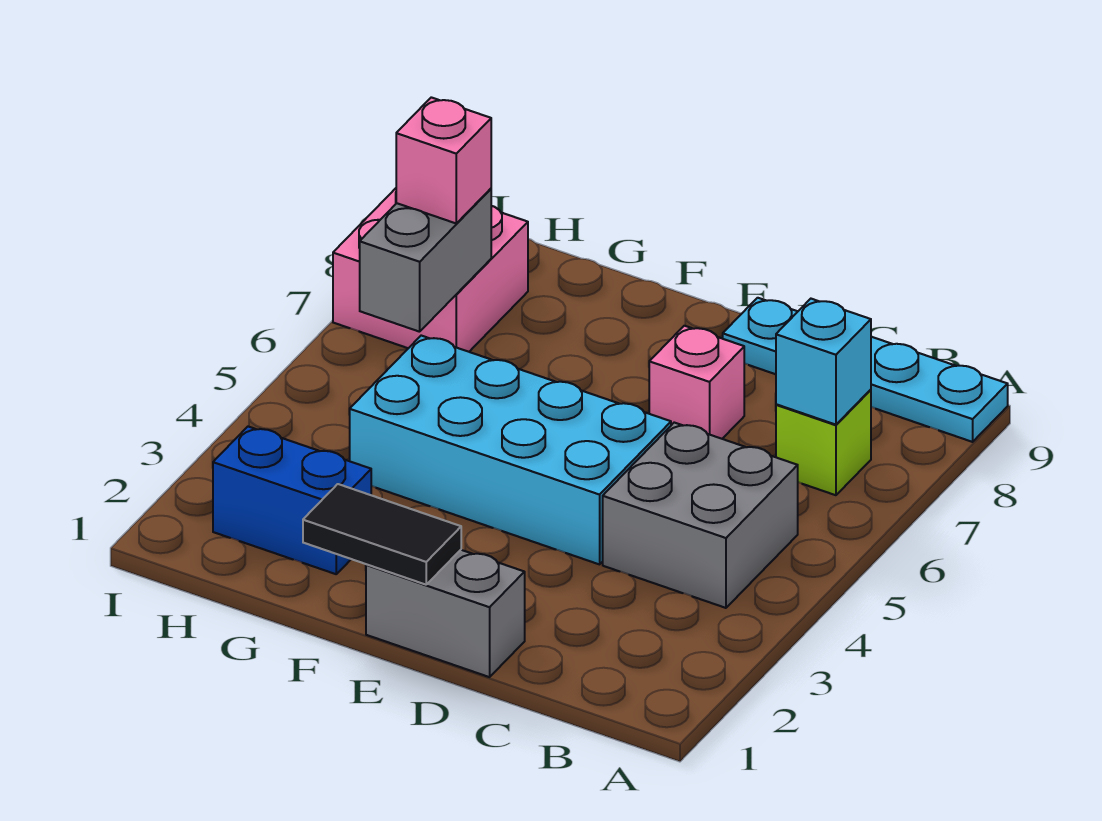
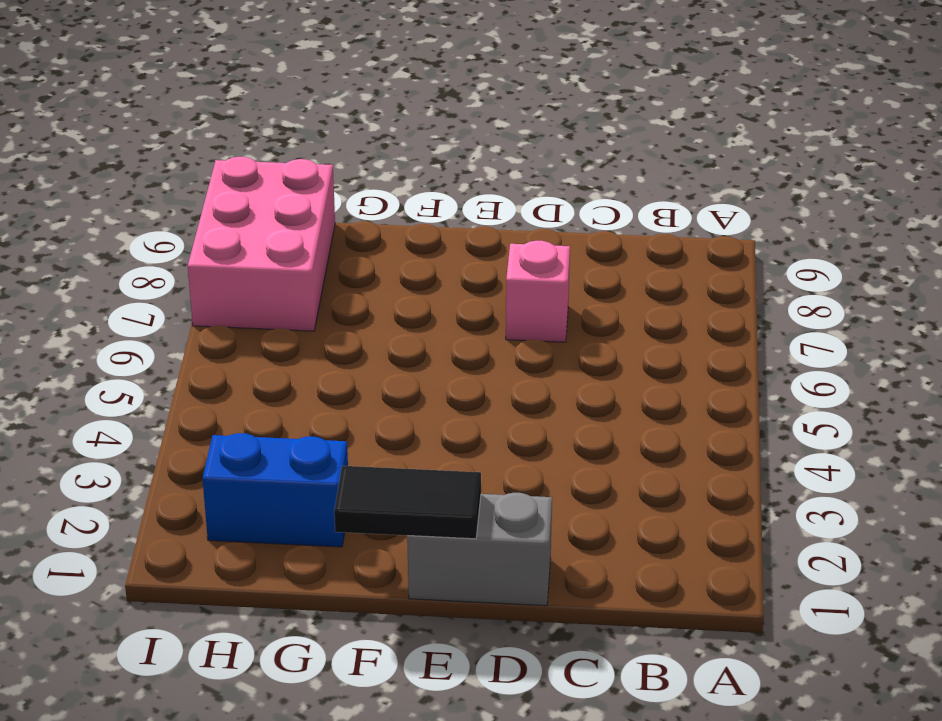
pink brick H7:I9 level 1 -> pink brick H7:I8 level 1
none -> cyan plate A9:D9 level 1
none -> grey brick B4:C5 level 1
none -> lime brick B7 level 1

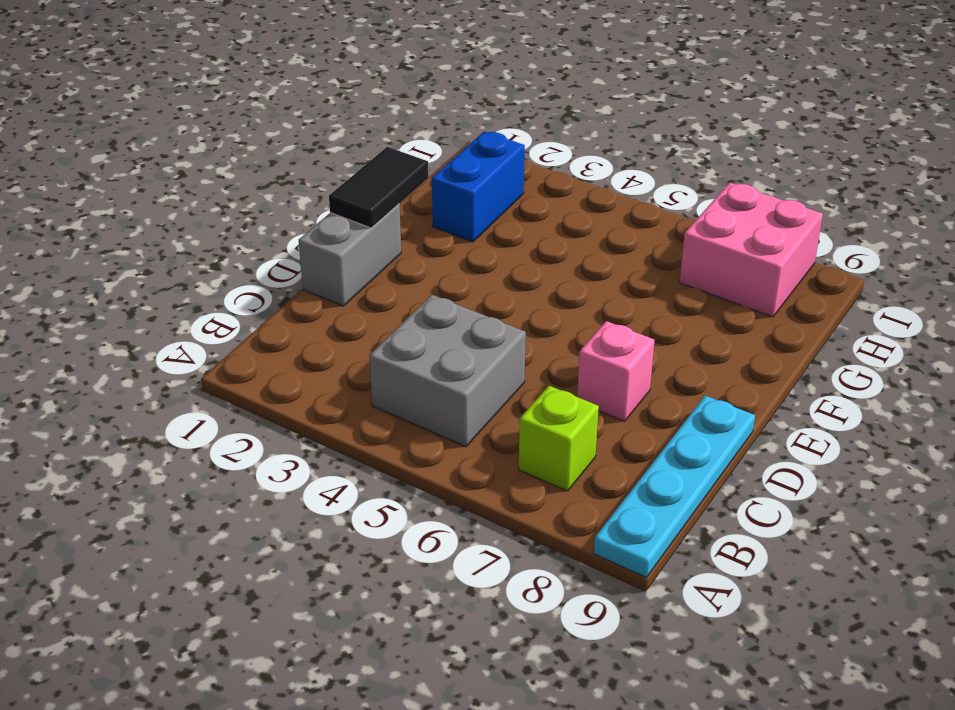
none -> cyan brick D4:G5 level 1
none -> cyan brick B7 level 2
none -> grey brick H6:H7 level 2

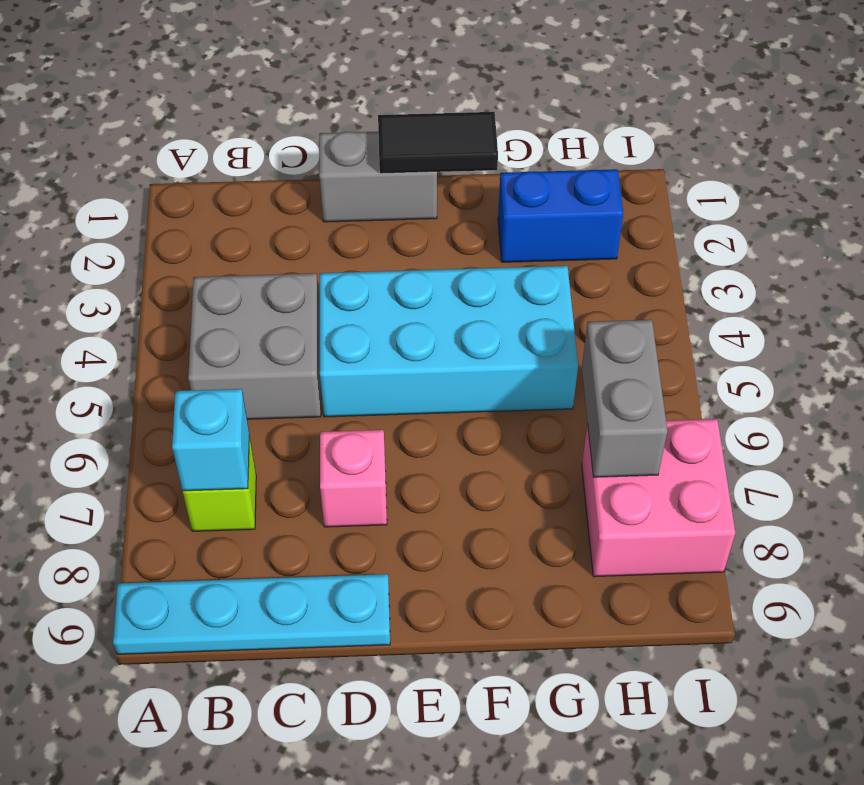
none -> pink brick H7 level 3

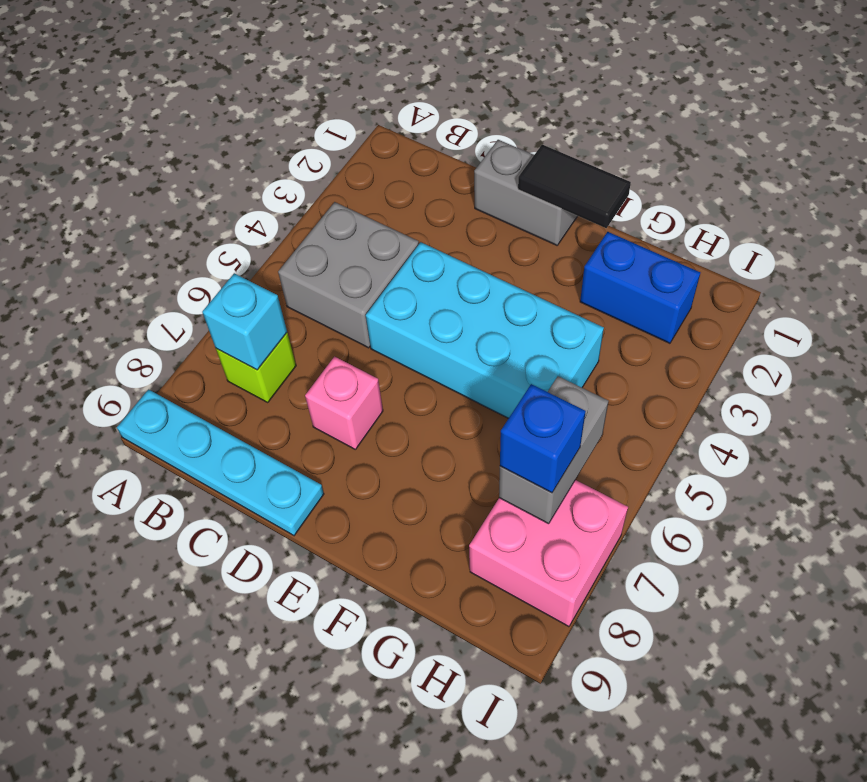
blue brick H7 level 3 -> pink brick H7 level 3

